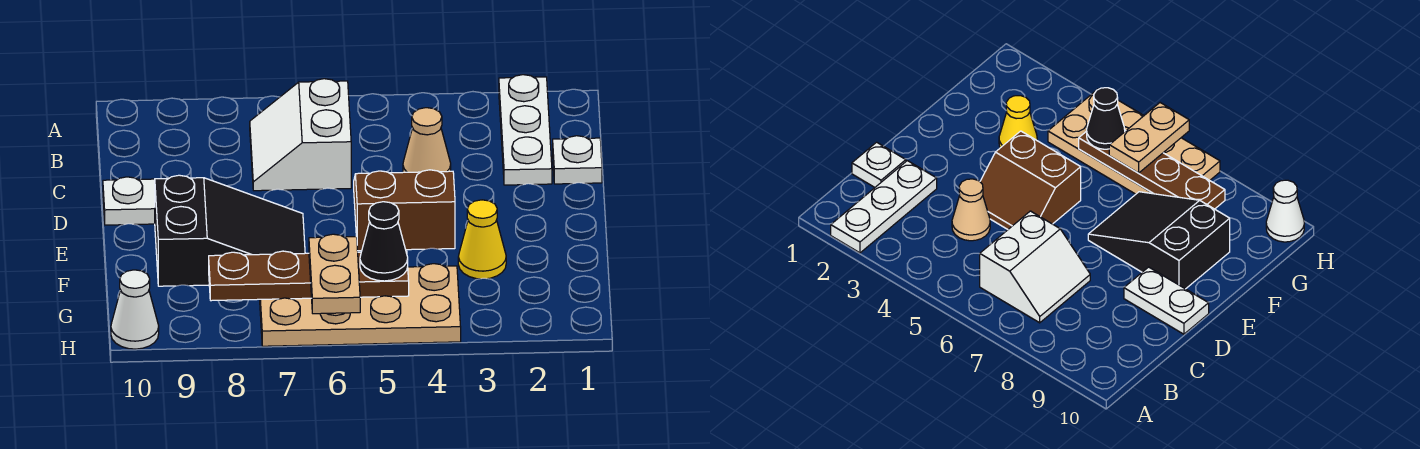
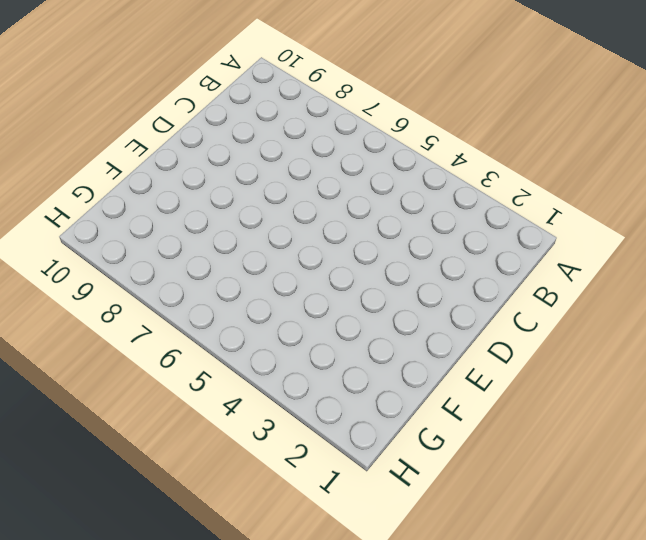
none -> white plate A2:C2 level 1
none -> white slope B6:C7 level 1 top 6
none -> white plate C1 level 1

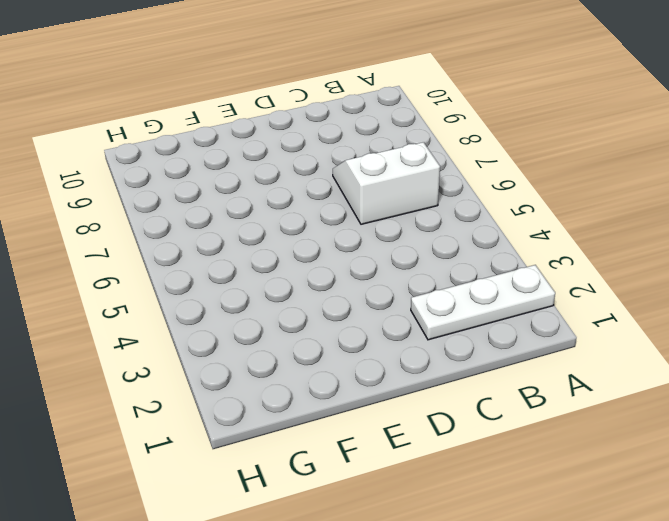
none -> white plate C1 level 1
none -> tan cone C4 level 1
none -> brown slope D4:E5 level 1 top E

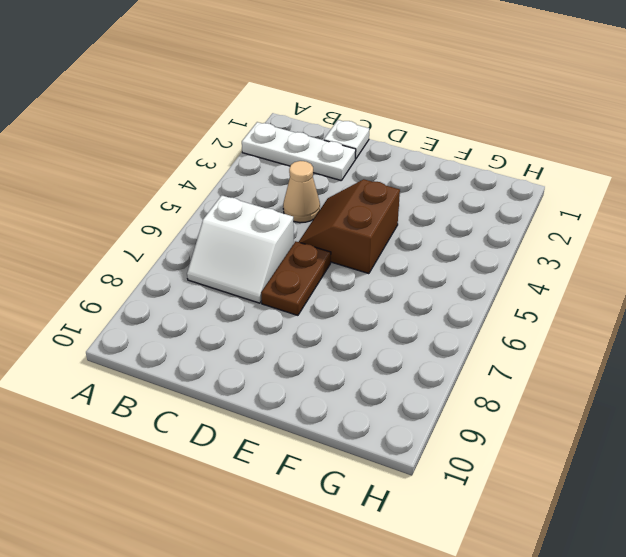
brown plate D6:D7 level 1 -> none
none -> white plate D9:D10 level 1
none -> black slope E7:F9 level 1 top 9
none -> yellow cone F3 level 1

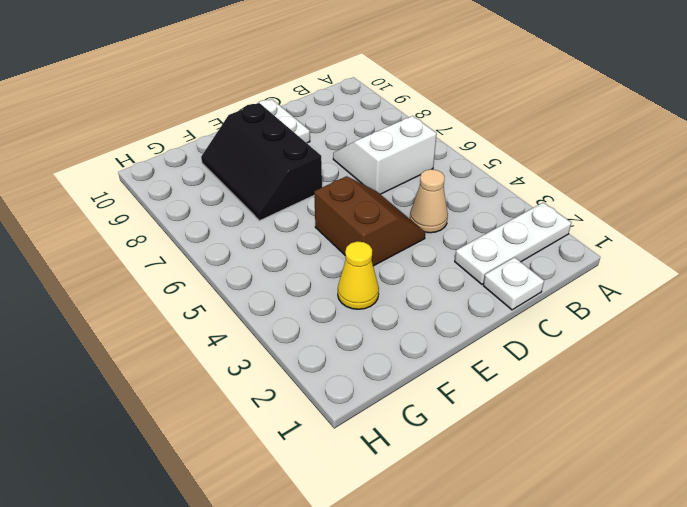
black slope E7:F9 level 1 top E -> black slope E7:F9 level 1 top 9
none -> tan plate G4:H7 level 1
none -> white cone H10 level 1
none -> brown plate G5:G8 level 2

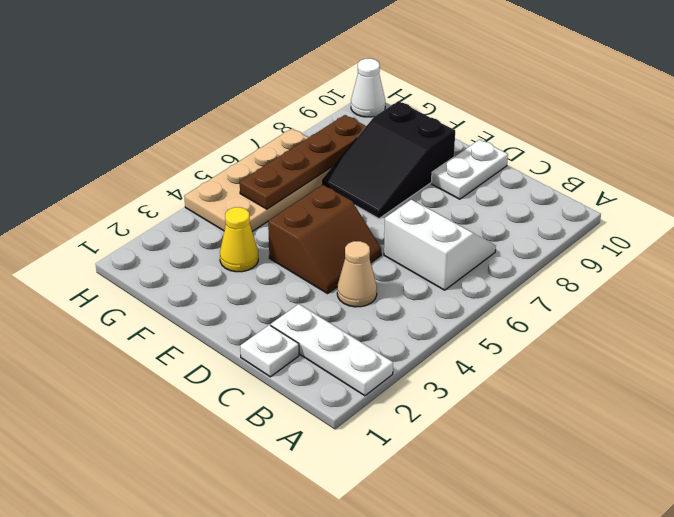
none -> black cone G5 level 3
none -> tan plate G6:H6 level 3

